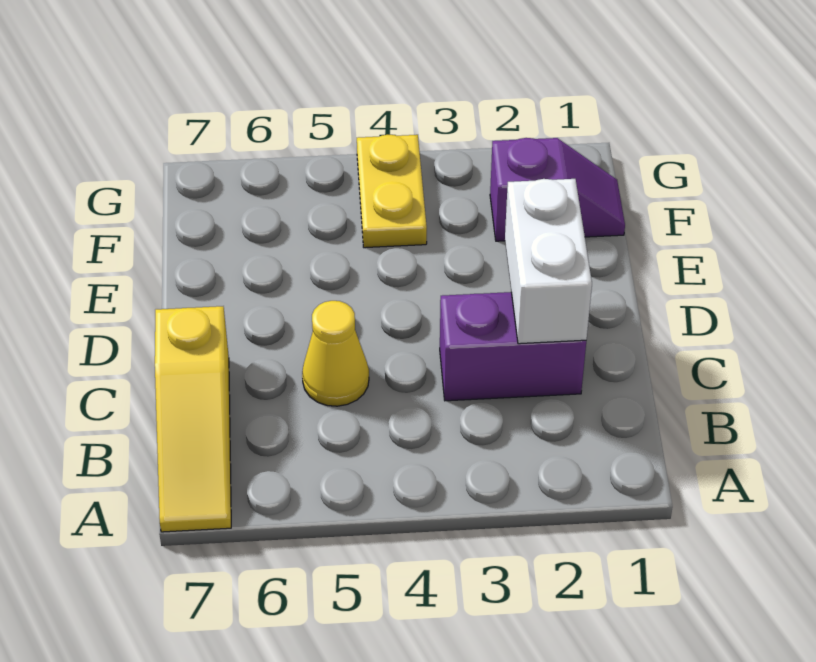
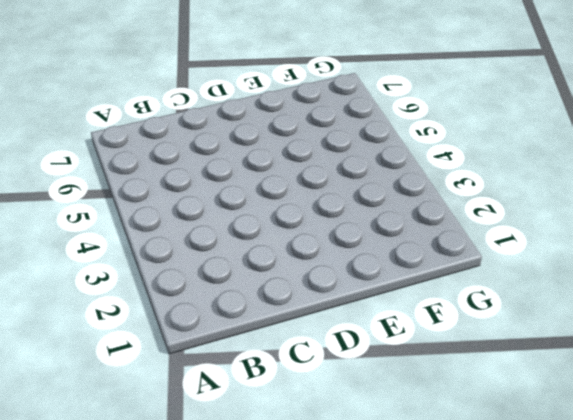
none -> yellow slope A7:C7 level 1 top C
none -> purple brick C2:C3 level 1

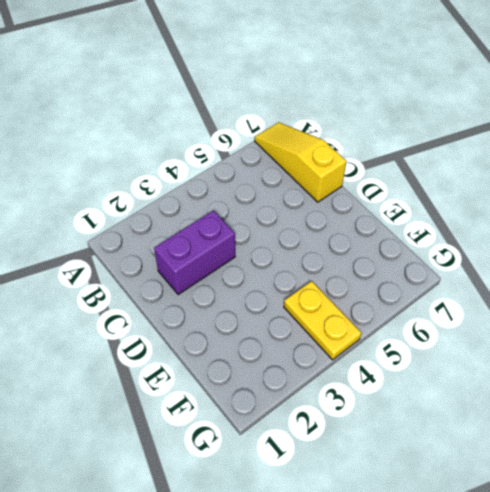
none -> yellow cone C5 level 1
none -> purple slope F1:F2 level 1 top 2

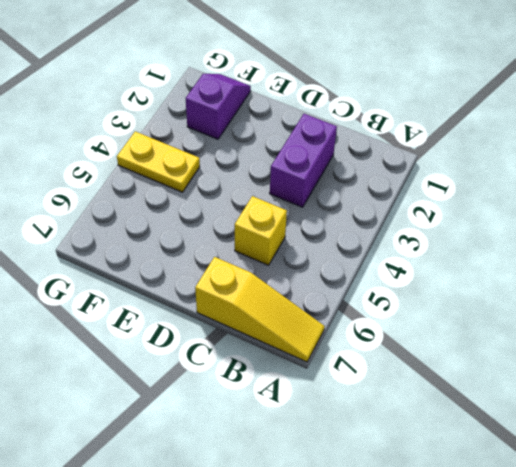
yellow brick C5 level 1 -> yellow cone C5 level 1
none -> white brick C2:D2 level 2

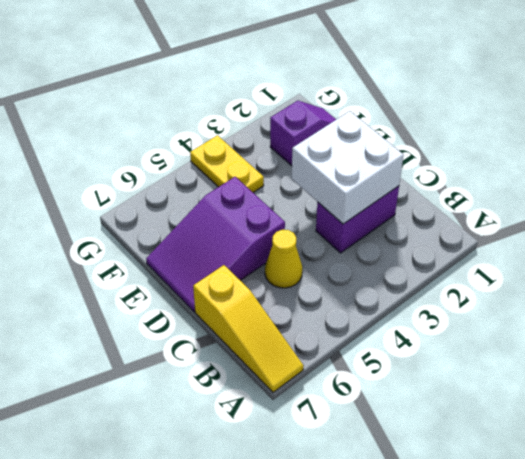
white brick C2:D3 level 2 -> white brick C2:D2 level 2
purple slope D5:E7 level 1 top 5 -> none

